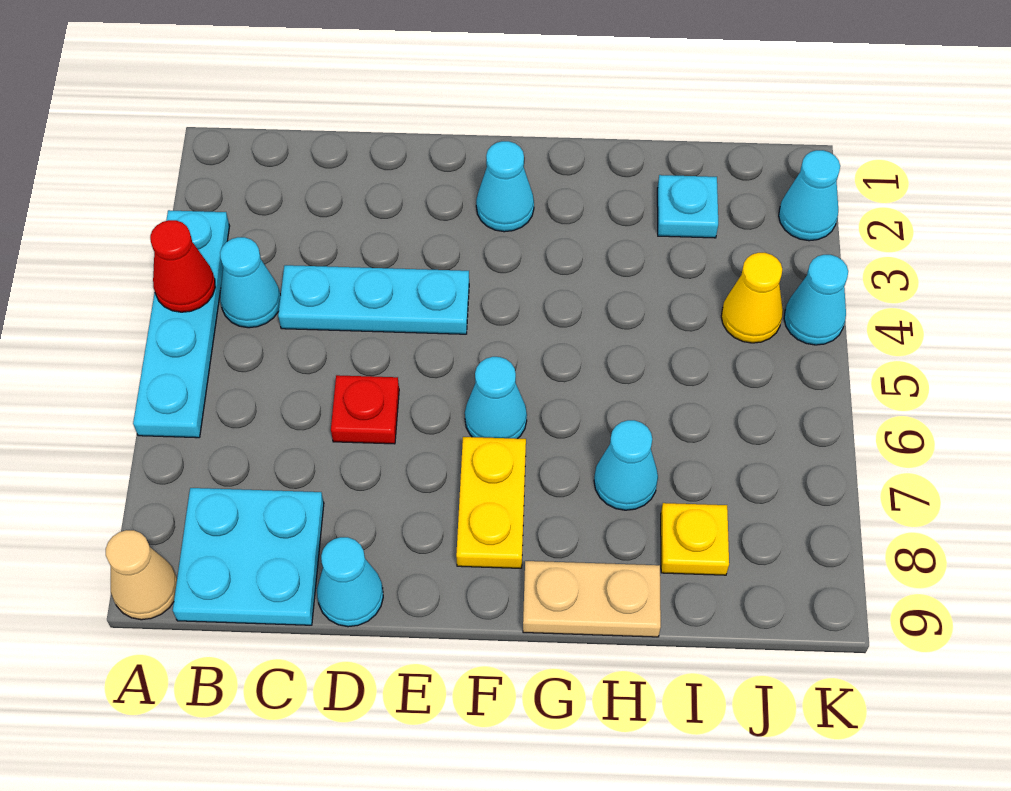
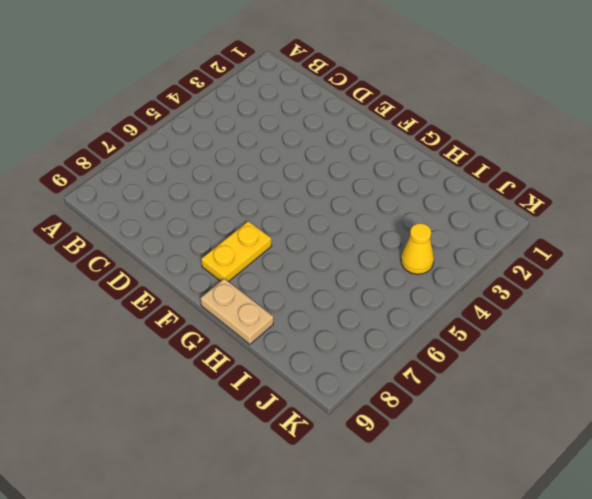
none -> cyan plate A3:A6 level 1
none -> tan cone A9 level 1
none -> cyan cone B4 level 1

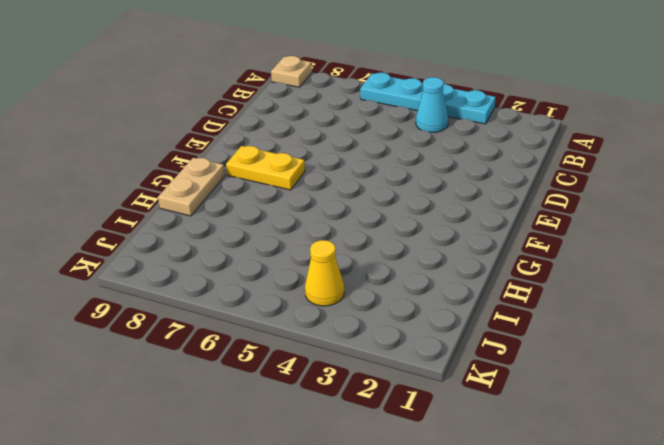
tan plate A9 level 1 -> tan cone A9 level 1
none -> cyan plate B8:C9 level 1
none -> cyan plate C4:E4 level 1
none -> red plate D6 level 1

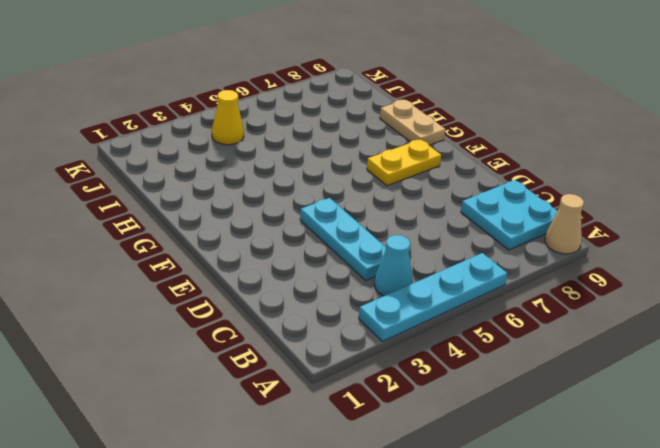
none -> red plate D6 level 1
none -> cyan cone D9 level 1
none -> cyan cone F2 level 1

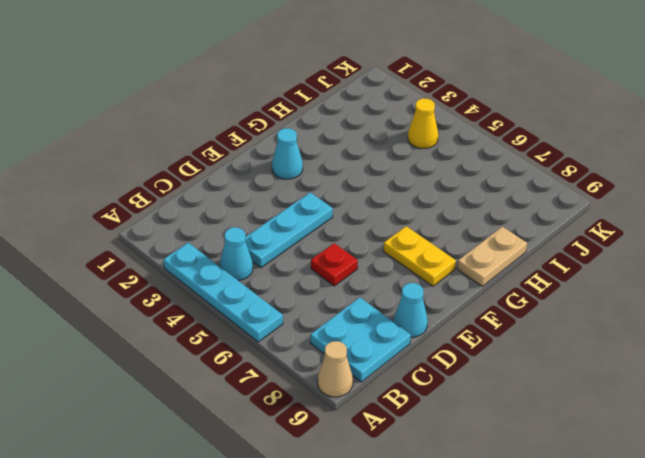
none -> cyan cone F6 level 1
none -> cyan cone H7 level 1
none -> cyan plate I2 level 1

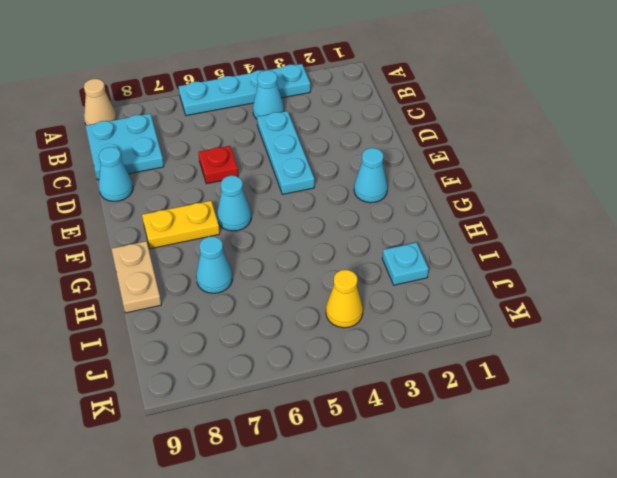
none -> yellow plate I8 level 1
none -> cyan cone K2 level 1
none -> cyan cone K4 level 1

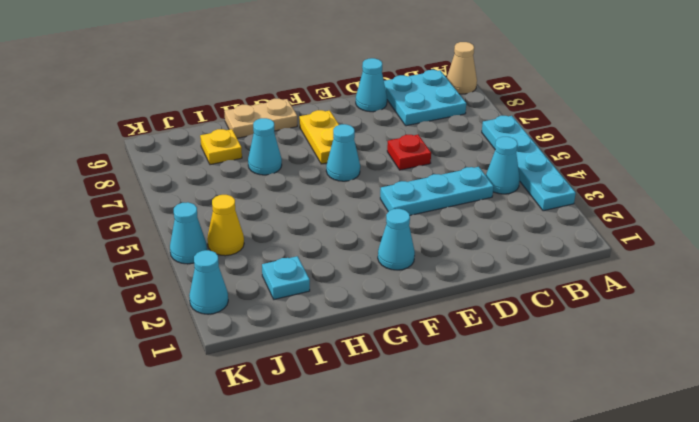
none -> red cone A4 level 2

